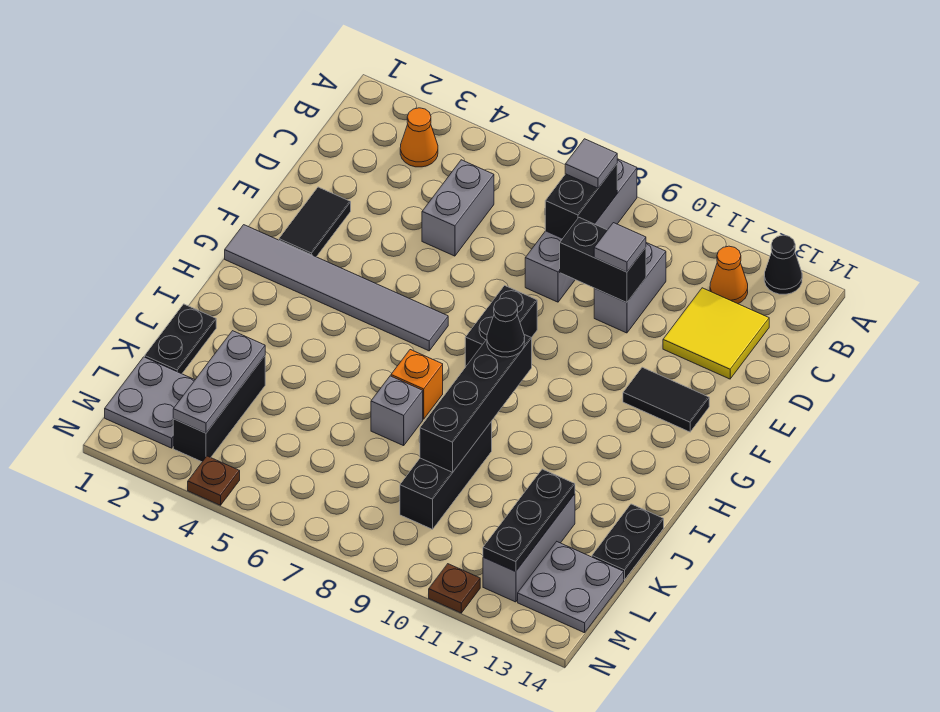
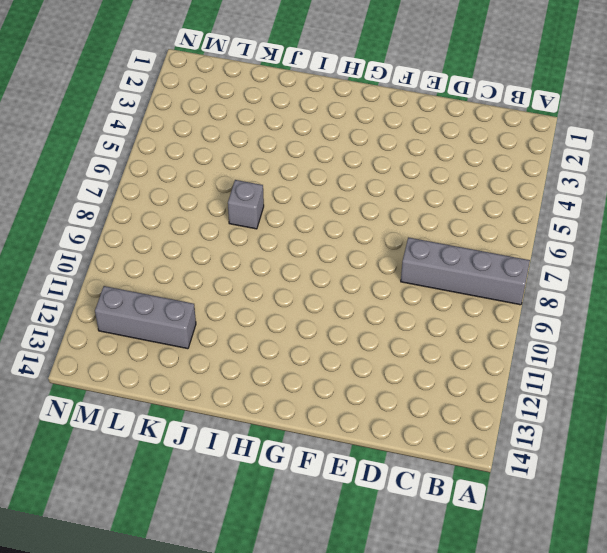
none -> black cone A13 level 1
none -> orange cone B3 level 1
none -> orange cone B12 level 1
none -> grey brick C5:D5 level 1

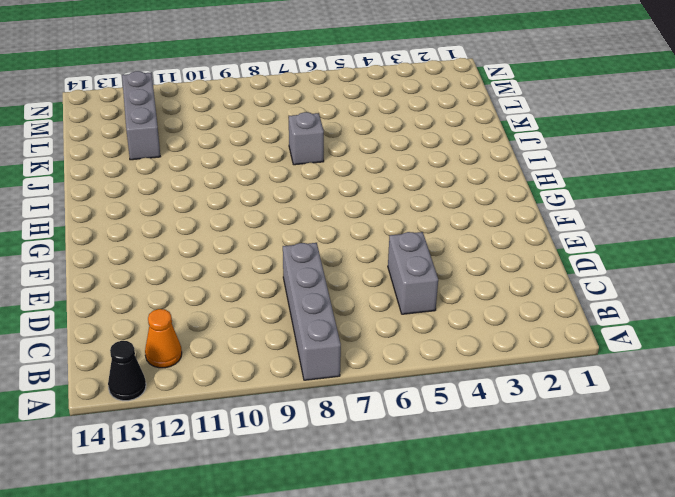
none -> orange cone B3 level 1
none -> grey brick C10:D10 level 1
none -> yellow tile C12:D13 level 1
none -> black tile E2:F2 level 1

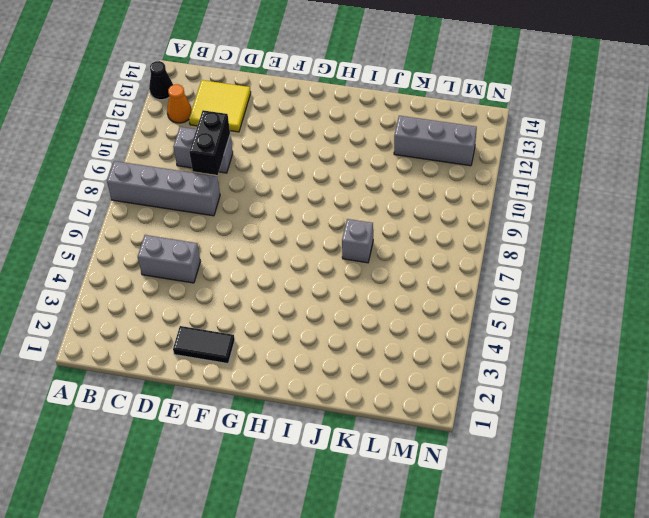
none -> orange cone B3 level 1
none -> black brick F8:G8 level 1
none -> black tile F12:F13 level 1
none -> grey tile G1:G6 level 1

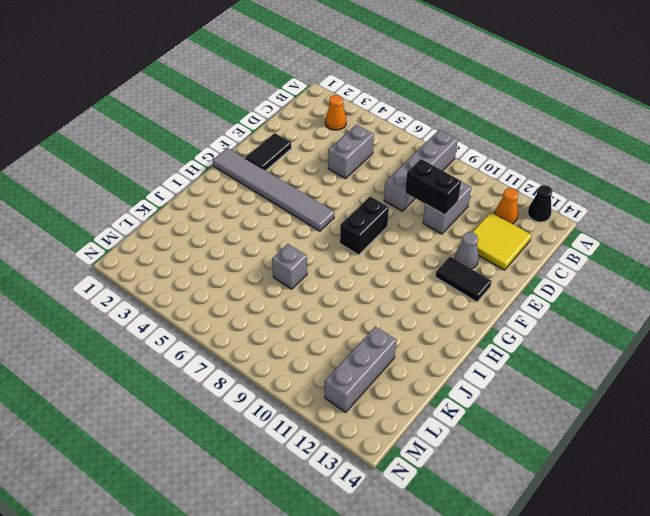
grey cone E12 level 1 -> none
none -> orange brick I7 level 1
none -> black plate J1:K1 level 1
none -> black brick J9:L9 level 1
none -> black plate J14:K14 level 1

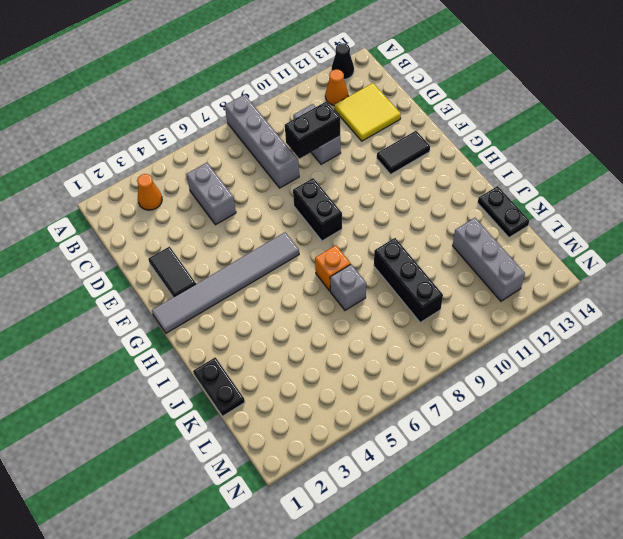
none -> black brick K3:M3 level 1
none -> grey plate L1:M2 level 1
none -> grey plate L13:M14 level 1
none -> brown plate N4 level 1

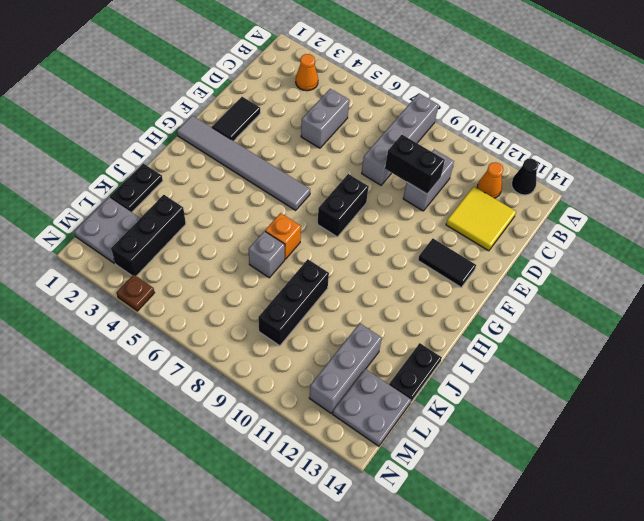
none -> brown plate N11 level 1
none -> black brick B8:C8 level 2
none -> black brick H9:K9 level 2
none -> grey plate K3:M3 level 2

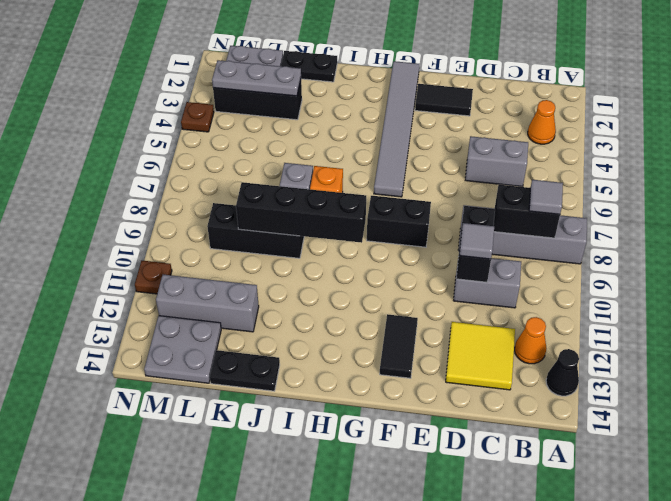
none -> black plate K12:M12 level 2
none -> black cone H9 level 3

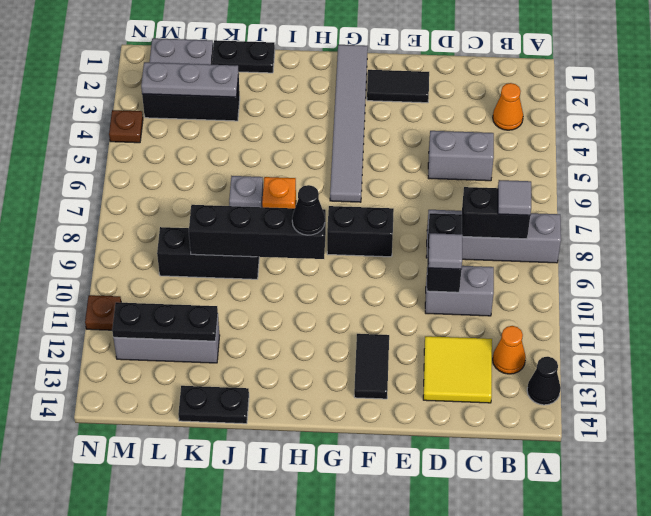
none -> grey plate L13:M14 level 1

